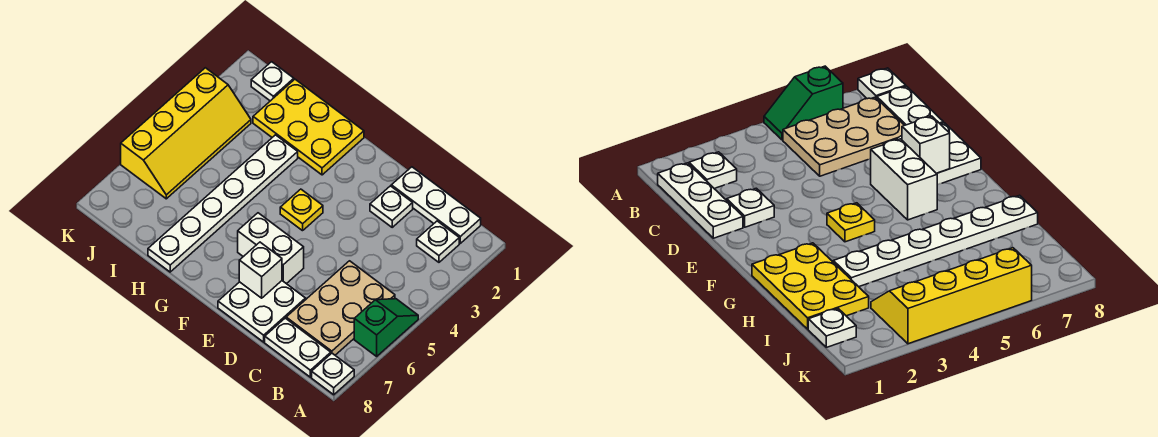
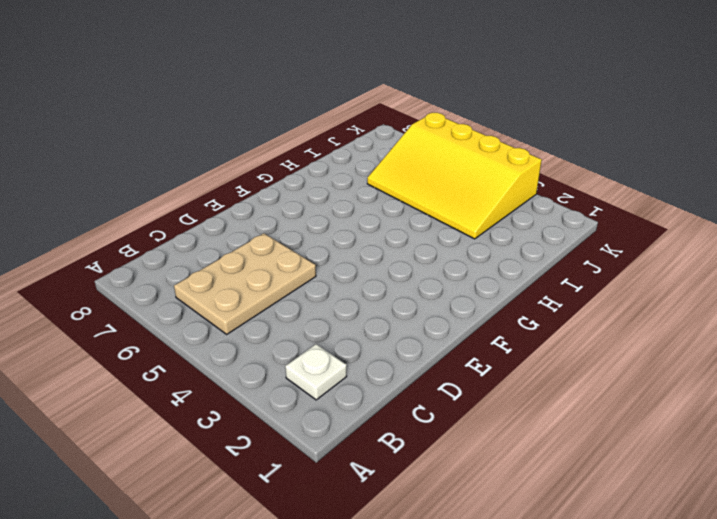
tan plate B5:D6 level 1 -> tan plate B5:C7 level 1
yellow slope I3:K6 level 1 top K -> yellow slope J3:K6 level 1 top K
none -> green slope A5:A6 level 1 top 6
none -> white plate A8 level 1
none -> white plate B1:D1 level 1

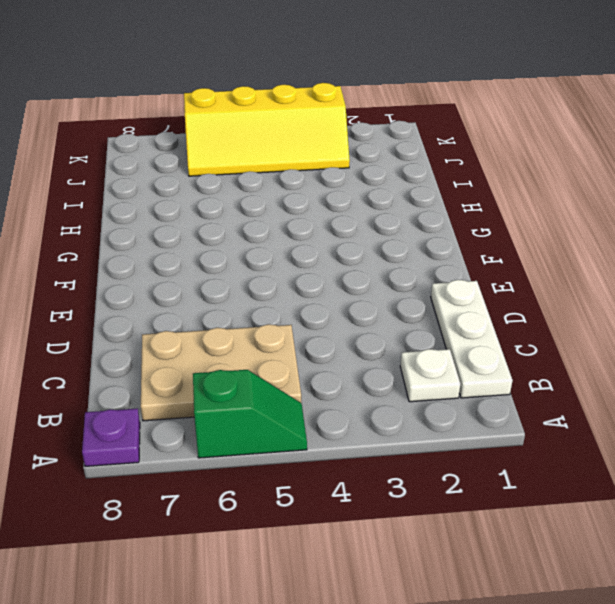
purple plate A8 level 1 -> white plate A8 level 1
none -> white plate B8:C8 level 1
none -> white plate D2 level 1
none -> white plate D7:E8 level 1

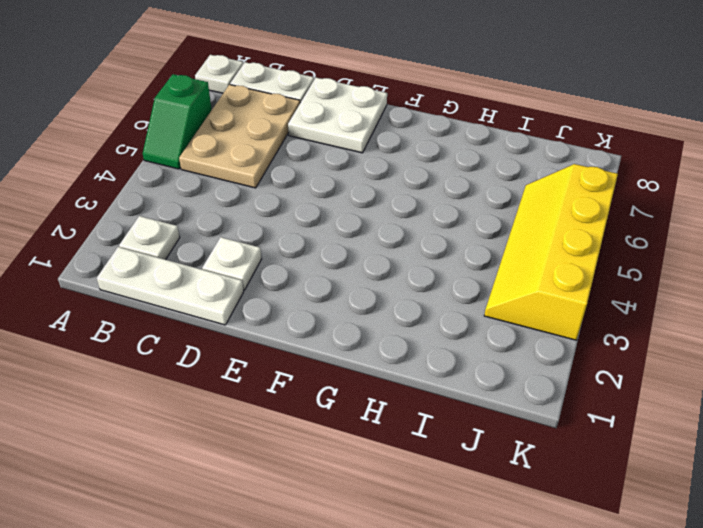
none -> white brick E6:F6 level 1
none -> yellow plate F4 level 1
none -> yellow plate G1:I2 level 1

